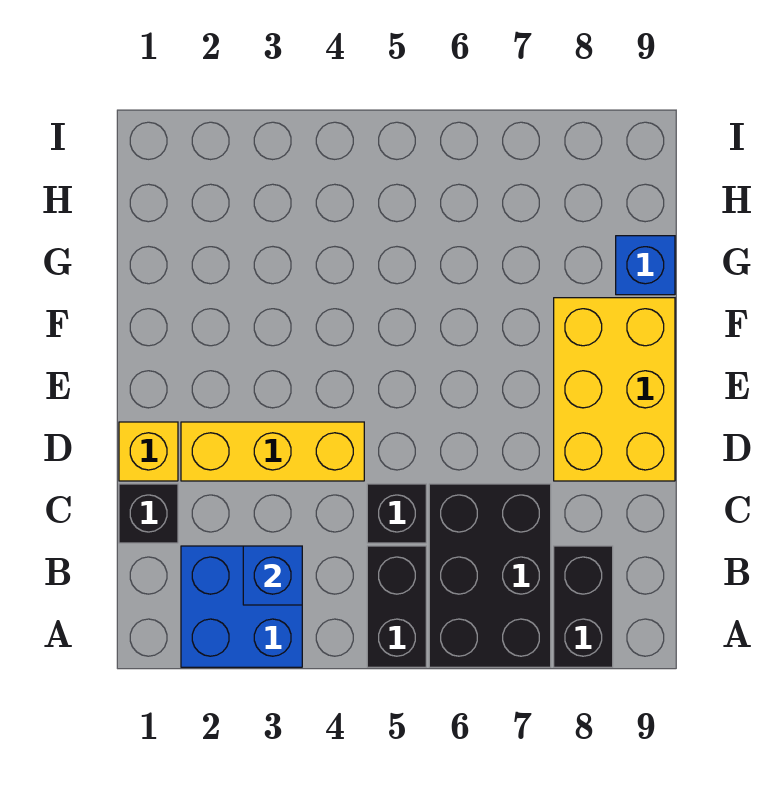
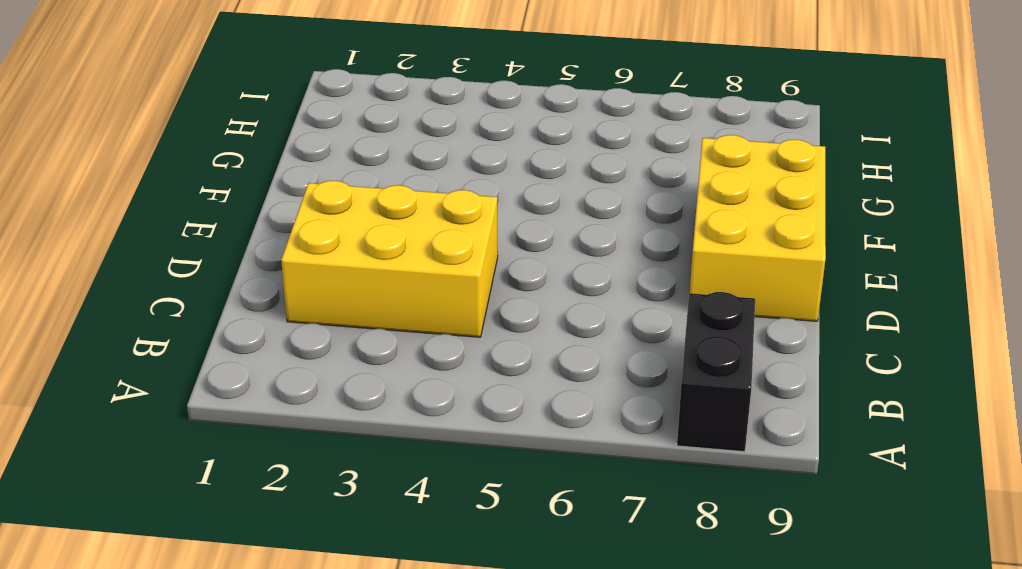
yellow brick C2:D4 level 1 -> yellow brick D2:D4 level 1
none -> blue brick A2:B3 level 1
none -> black brick A5:B5 level 1

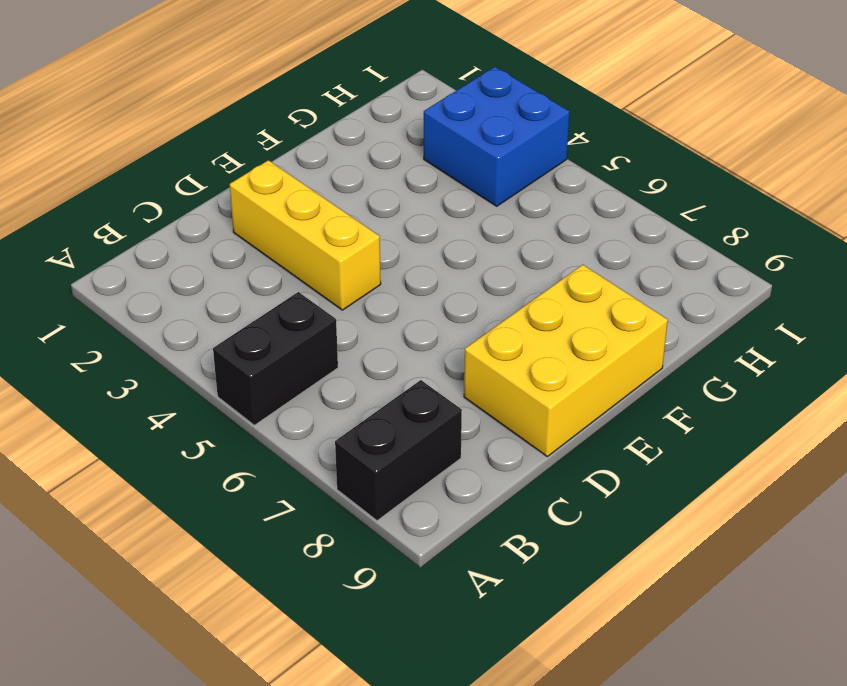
blue brick H3:I4 level 1 -> blue brick A2:B3 level 1
none -> black brick A6:C7 level 1
none -> black brick C1 level 1

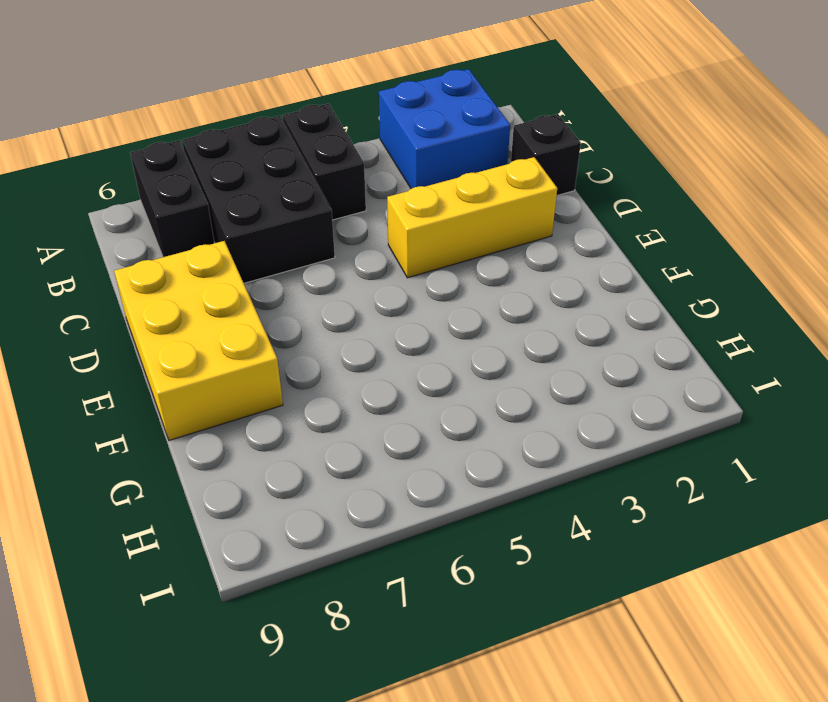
none -> black brick C5 level 1
none -> yellow brick D1 level 1

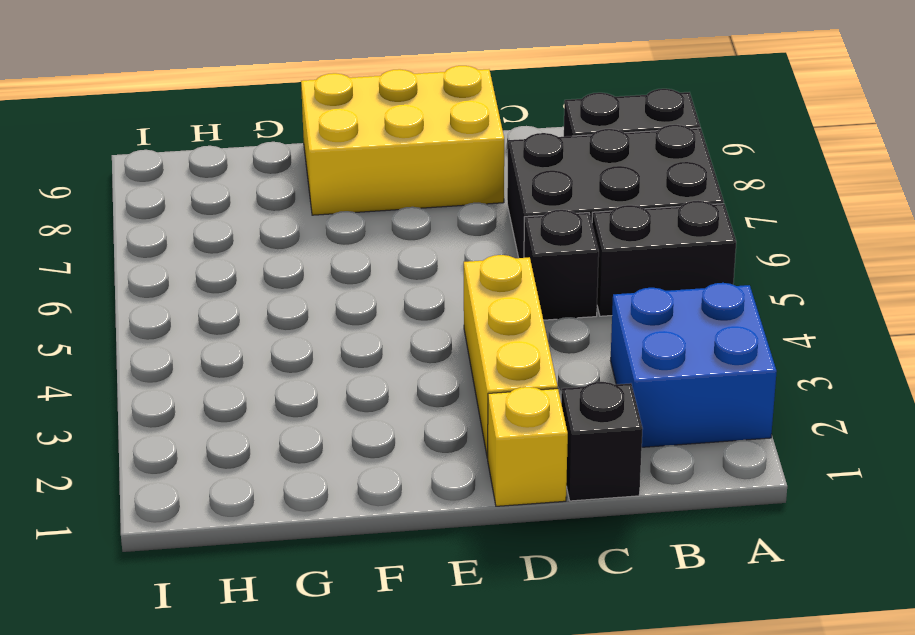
none -> blue brick G9 level 1
none -> blue brick B3 level 2

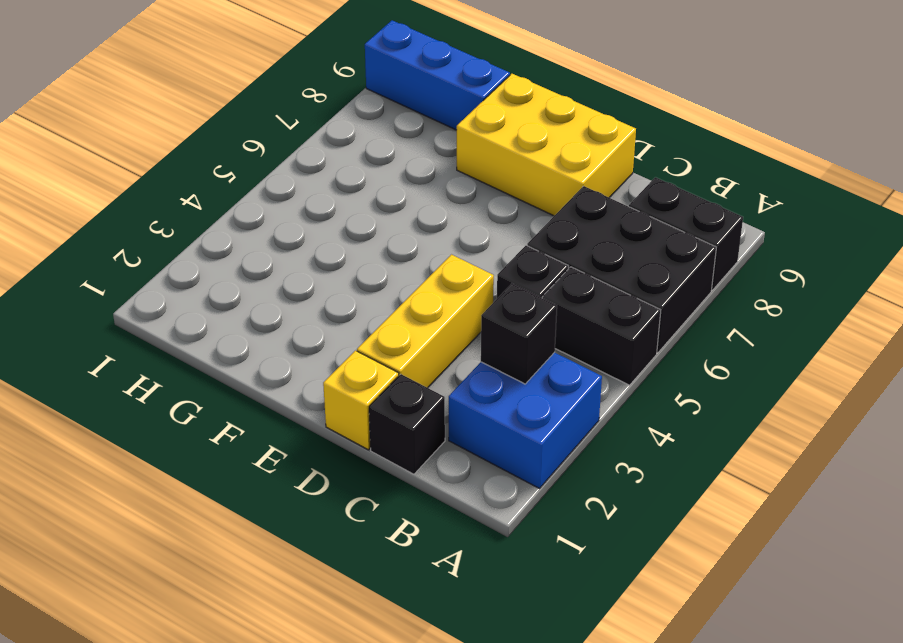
black brick B3 level 2 -> blue brick B3 level 2
blue brick G9:I9 level 1 -> blue brick G9 level 1

